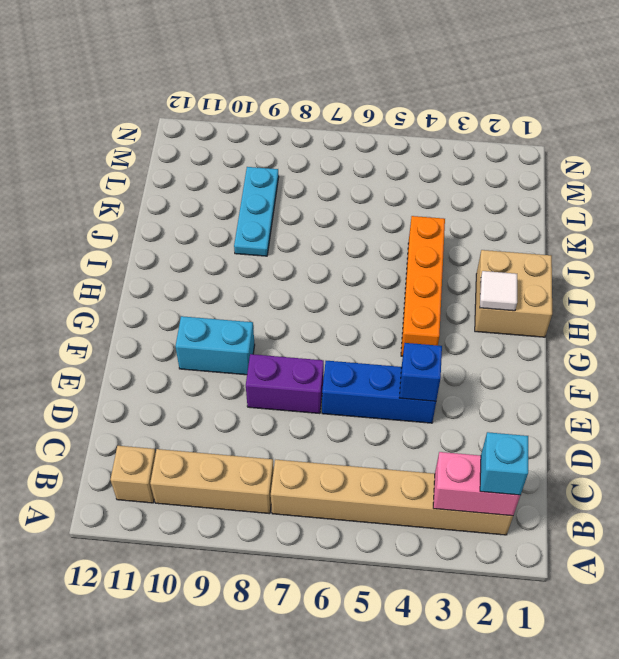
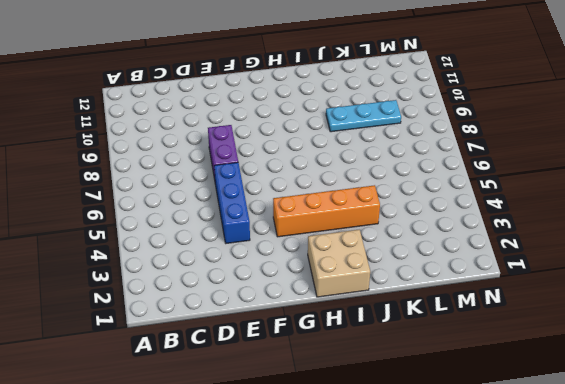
none -> tan brick B2:B7 level 1
none -> tan brick B8:B10 level 1
none -> tan brick B11 level 1

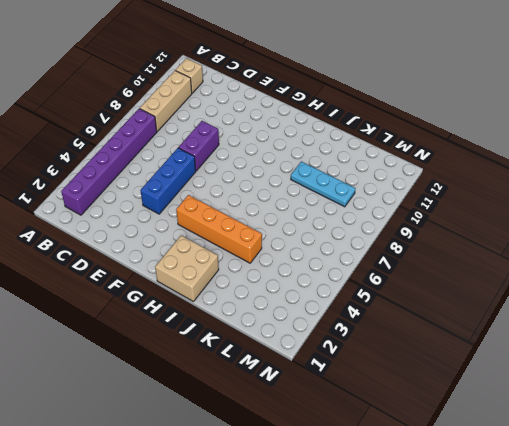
purple brick B2:B7 level 1 -> tan brick B2:B7 level 1
none -> cyan brick F9:F10 level 1
none -> pink brick B2:B3 level 2
none -> blue brick E4 level 2

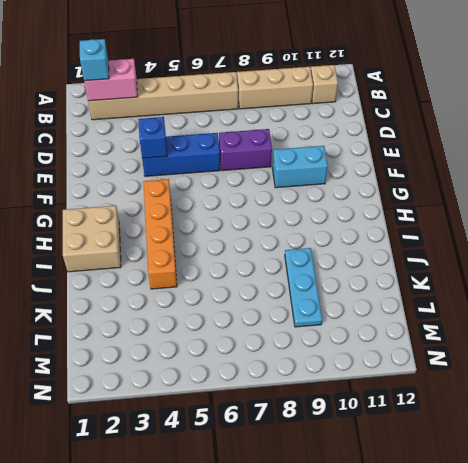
none -> white tile H2 level 2

